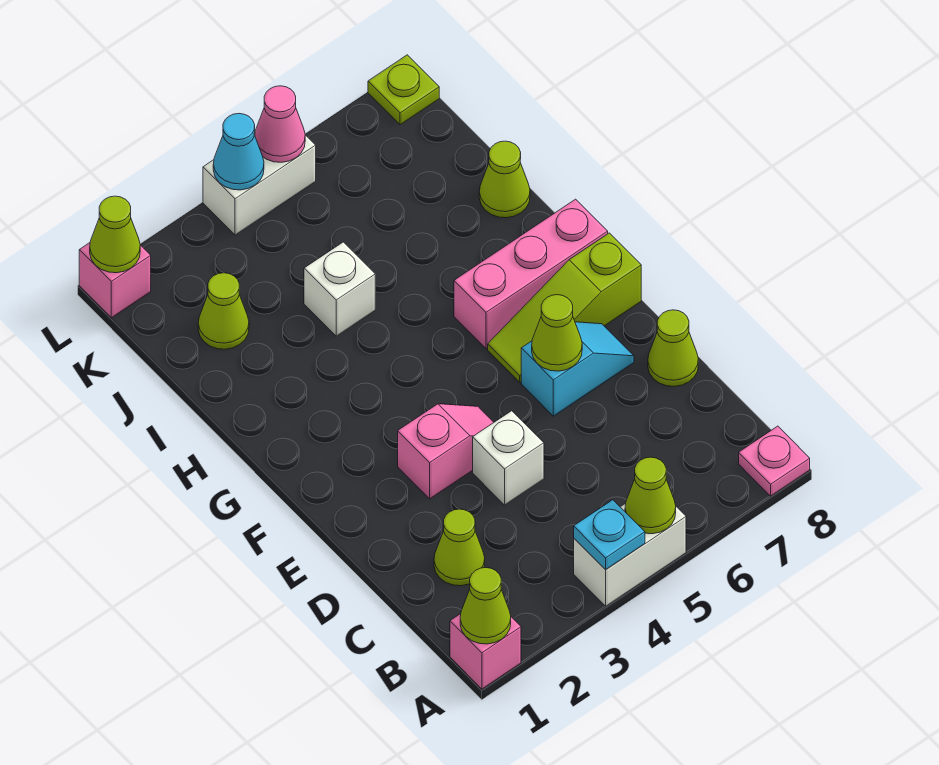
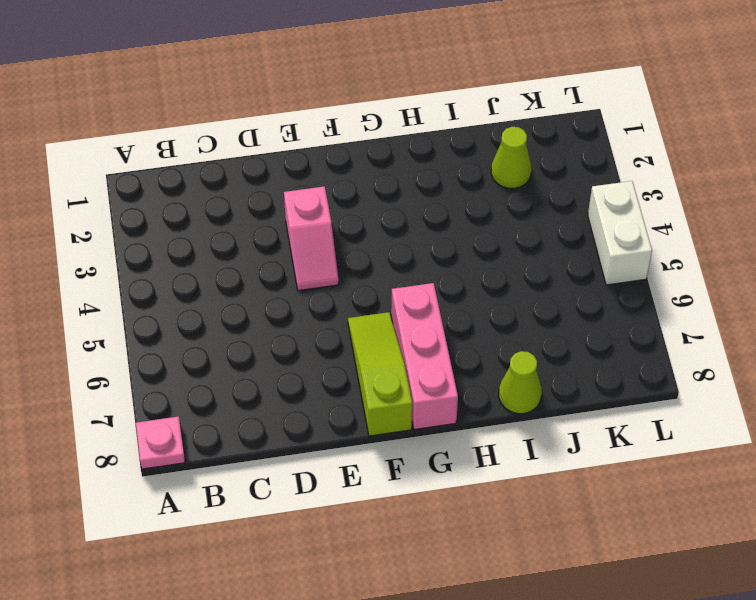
none -> pink brick A1 level 1
none -> white brick A4:A5 level 1
none -> lime cone C2 level 1

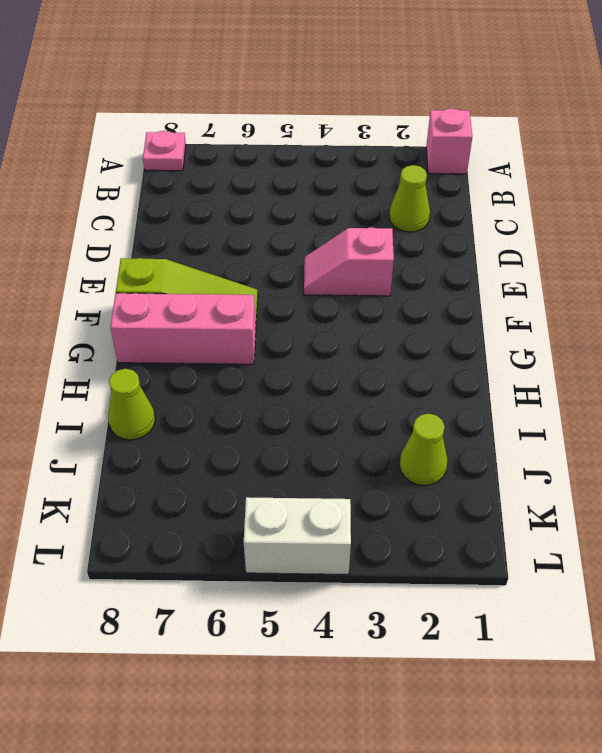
none -> white brick A4:A5 level 1
none -> white brick D4 level 1
none -> lime cone D8 level 1

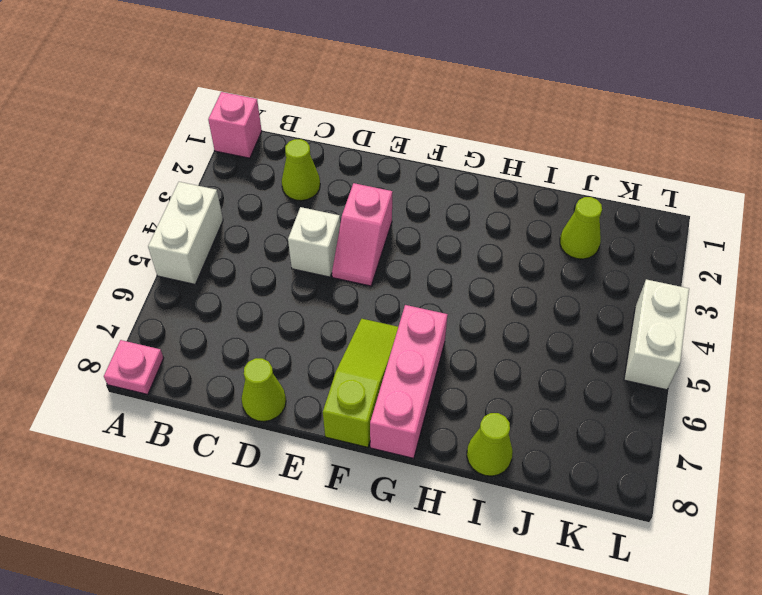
none -> cyan slope E6:E7 level 1 top 6
none -> white brick I4 level 1
none -> pink brick L1 level 1

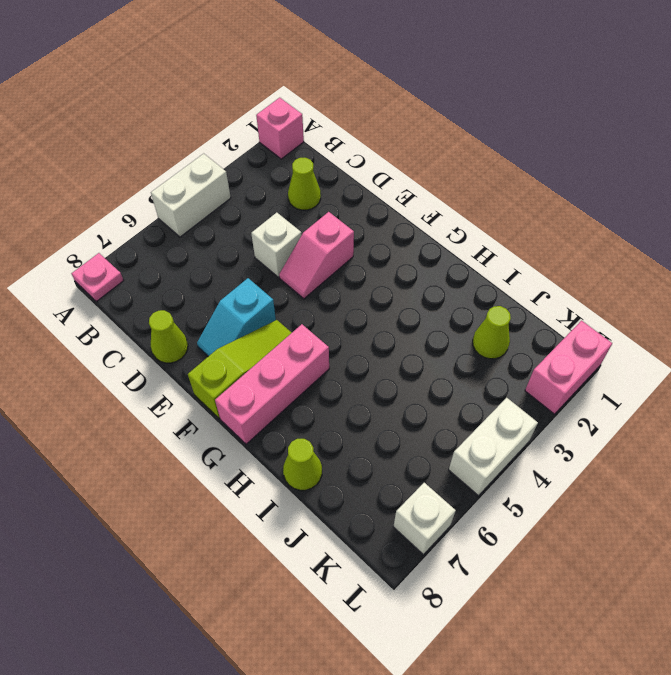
pink brick L1:L2 level 1 -> pink brick L1 level 1
white brick L7 level 1 -> white brick I4 level 1
none -> lime plate L8 level 1
none -> lime cone A1 level 2
none -> cyan plate A4 level 2

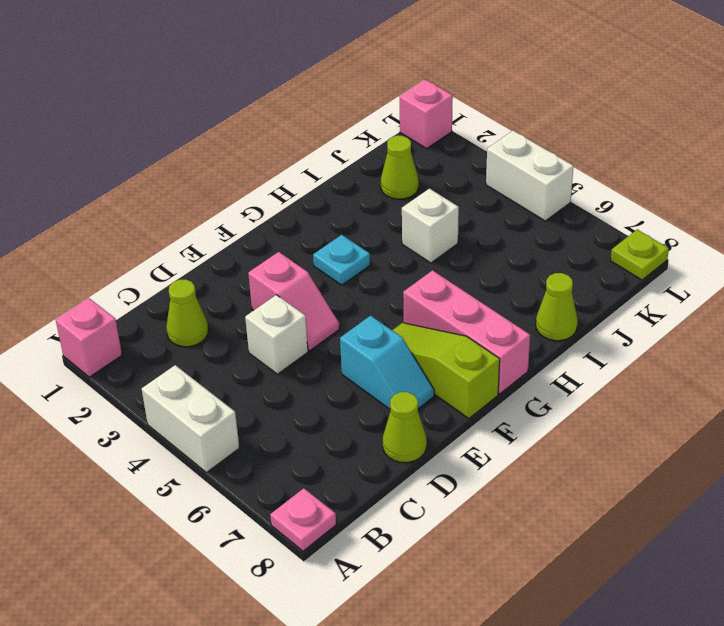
cyan plate G3 level 1 -> cyan plate A4 level 2
none -> lime cone A1 level 2
none -> lime cone A5 level 2
none -> lime cone E6 level 2

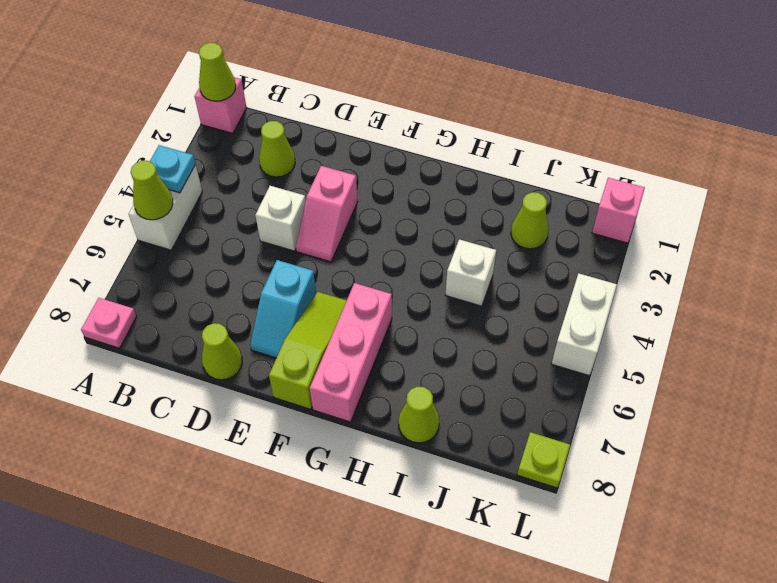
none -> lime cone E6 level 2
none -> lime cone L1 level 2
none -> cyan cone L4 level 2

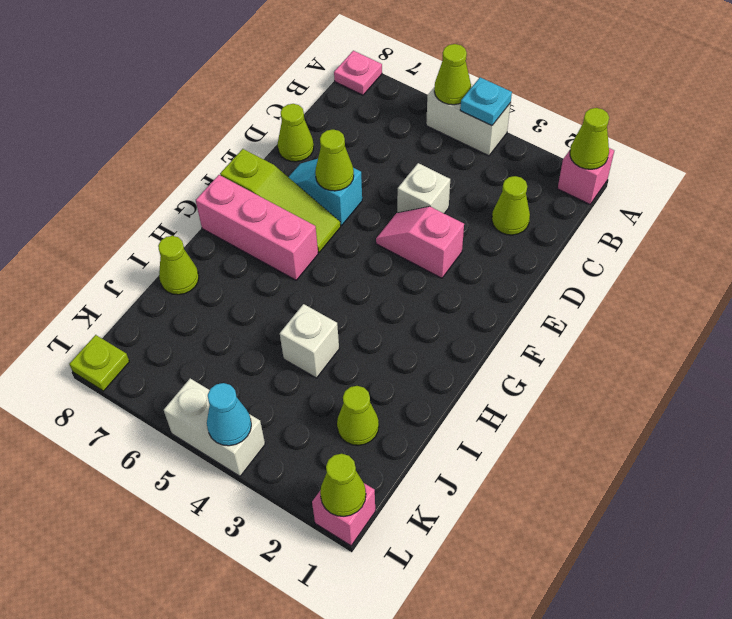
none -> pink cone L5 level 2

